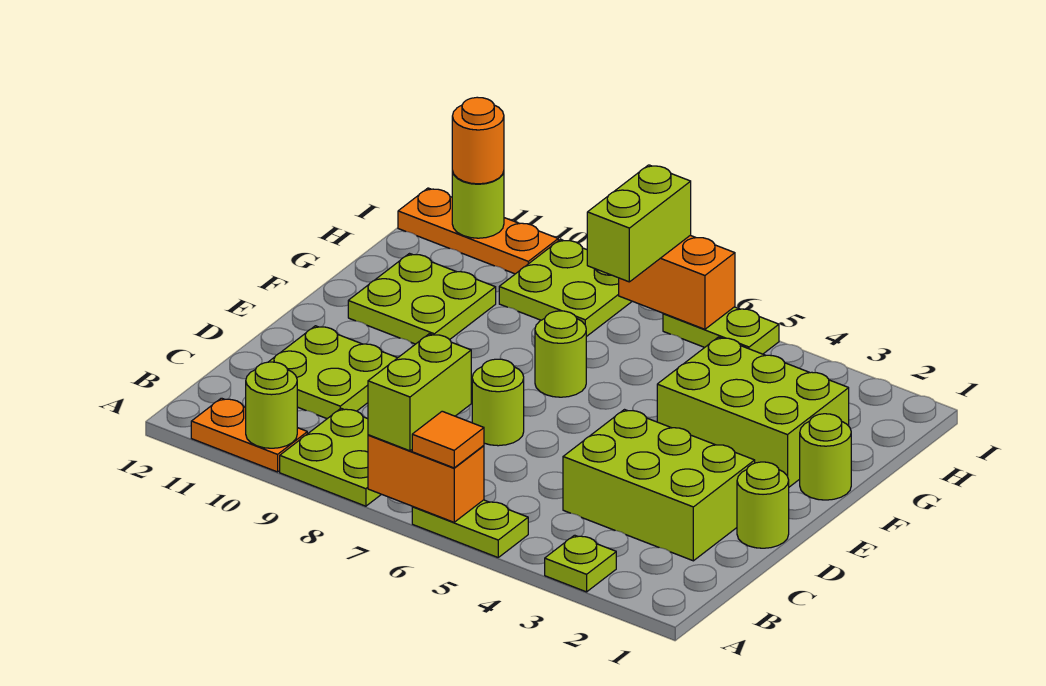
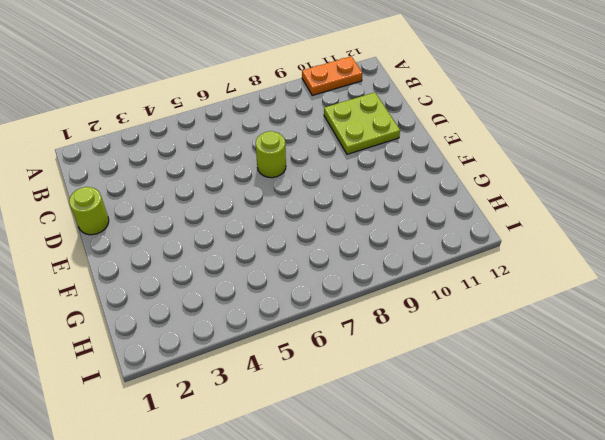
none -> lime plate A3 level 1
none -> lime plate A5:A6 level 1
none -> lime plate A8:B9 level 1

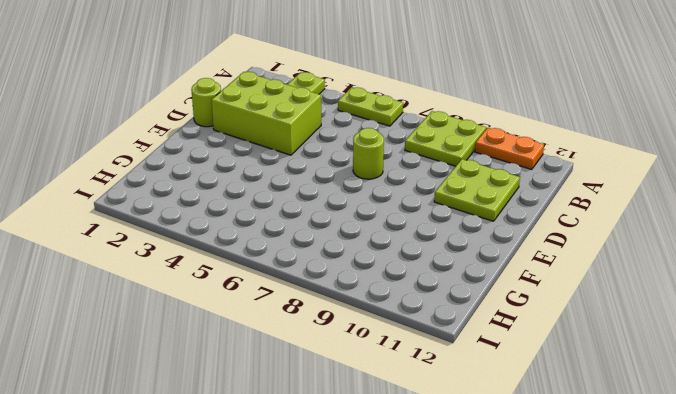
none -> lime round brick F1 level 1
none -> lime brick F2:G4 level 1
none -> lime round brick F7 level 1

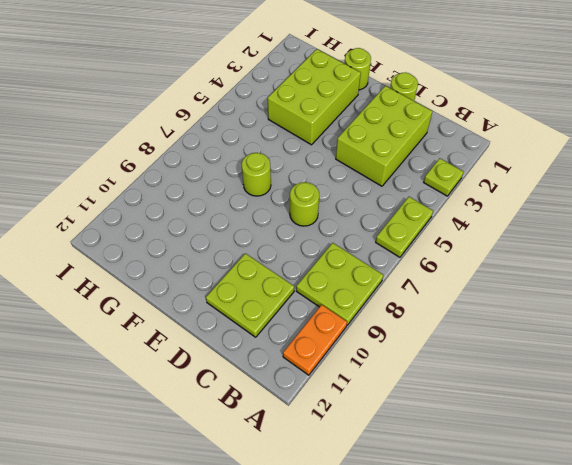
none -> lime plate F10:G11 level 1
none -> lime plate H8:I9 level 1
none -> lime plate I5:I6 level 1

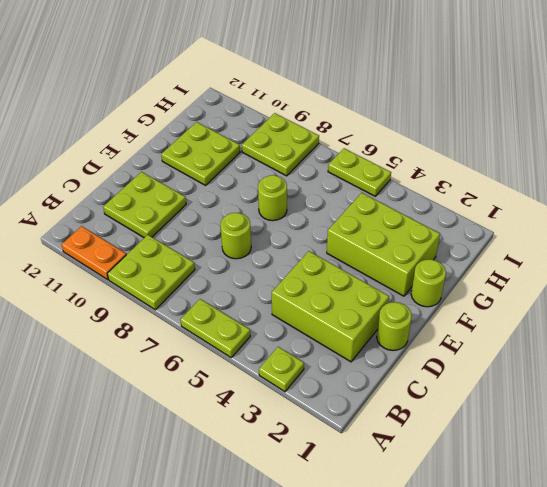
none -> orange plate I10:I12 level 1
none -> orange brick A6:A7 level 2
none -> lime round brick A10 level 2

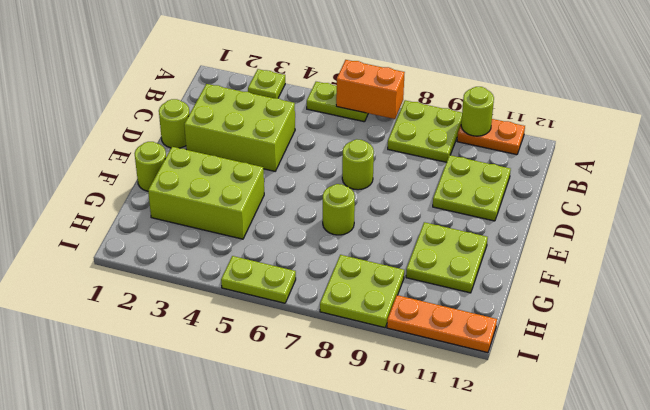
none -> orange brick I6:I7 level 2
none -> lime round brick I11 level 2
none -> orange tile A6 level 3

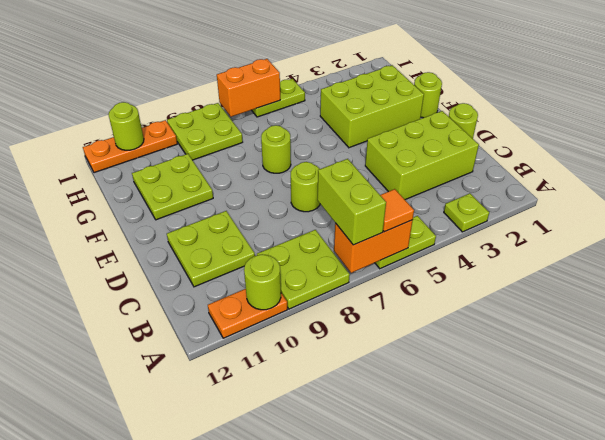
none -> lime brick H7:I7 level 3
none -> orange round brick I11 level 3

